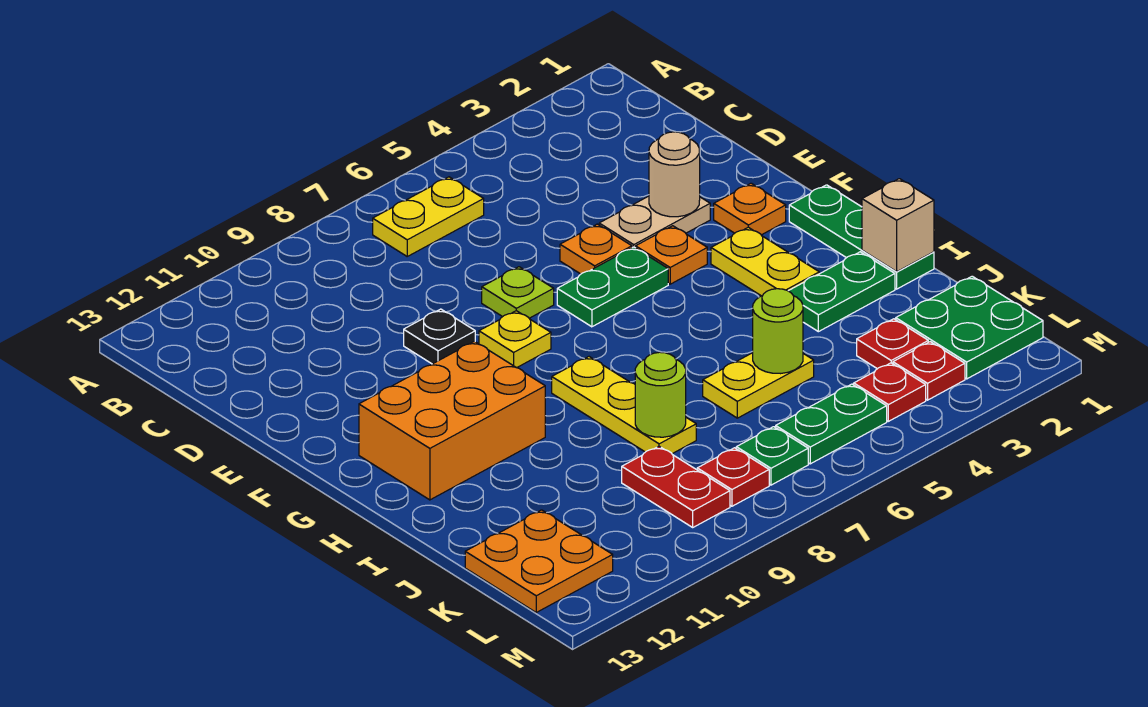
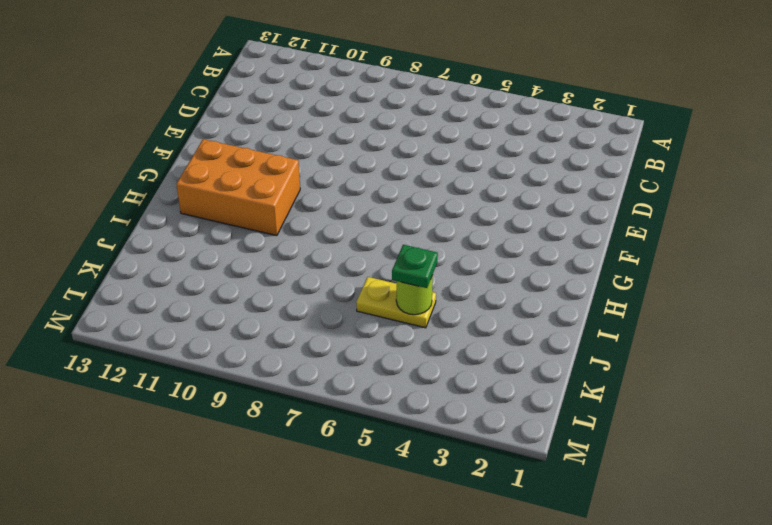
green plate J5 level 3 -> green plate L7 level 1
none -> yellow plate B6:B7 level 1
none -> tan plate E3:E4 level 1
none -> orange plate E5 level 1

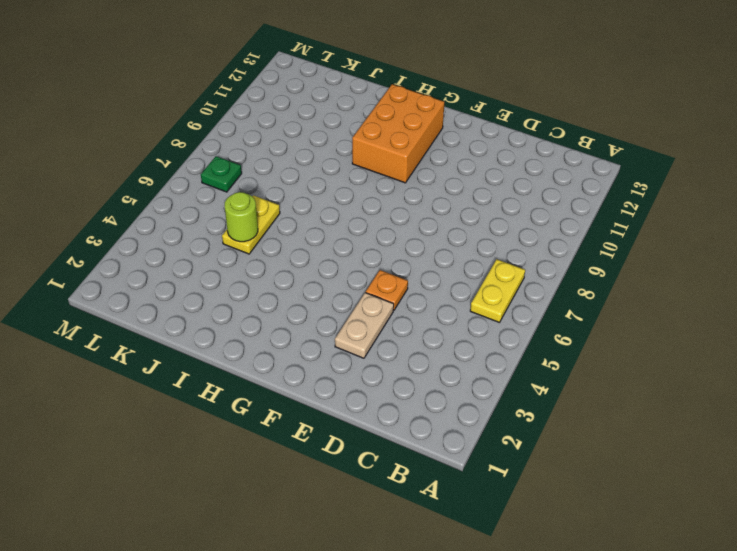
none -> lime plate E7 level 1
none -> black plate E9 level 1
none -> orange plate F2 level 1

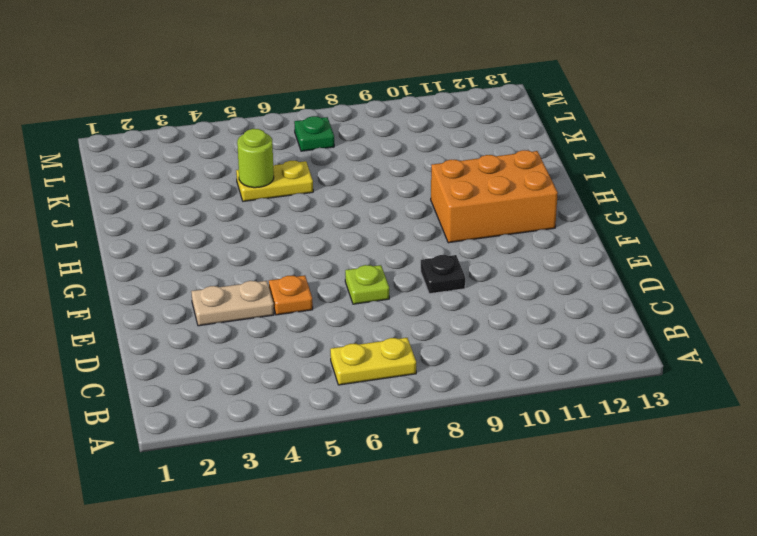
none -> orange plate F2 level 1
none -> orange plate F4 level 1
none -> green plate F5:F6 level 1

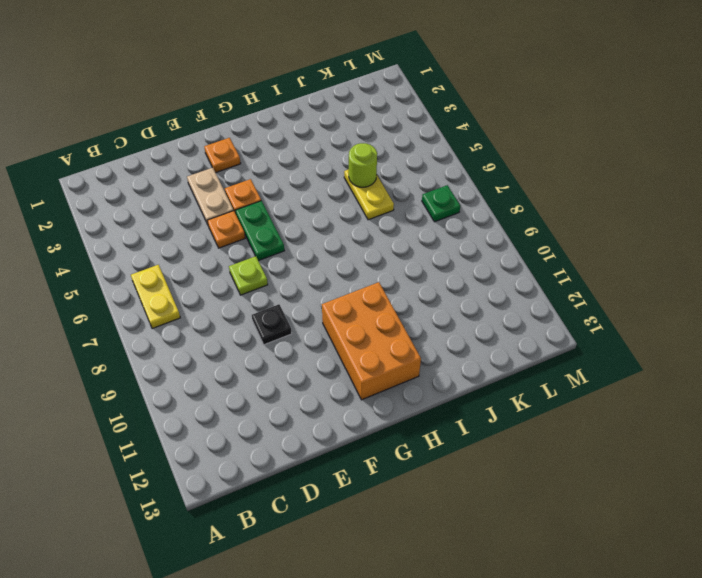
none -> yellow plate F8 level 1
none -> green plate G1:I1 level 1
none -> yellow plate G3:H3 level 1

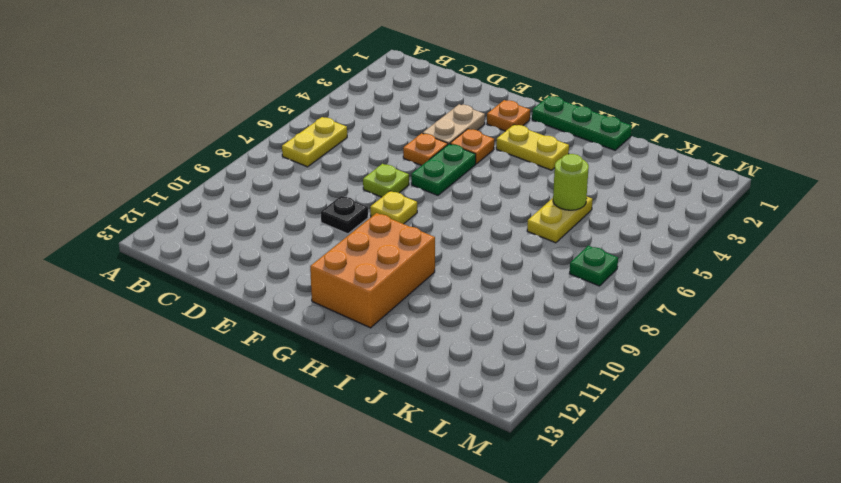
none -> yellow plate H8:J8 level 1
none -> green plate I2:I3 level 1
none -> green plate K1:L2 level 1

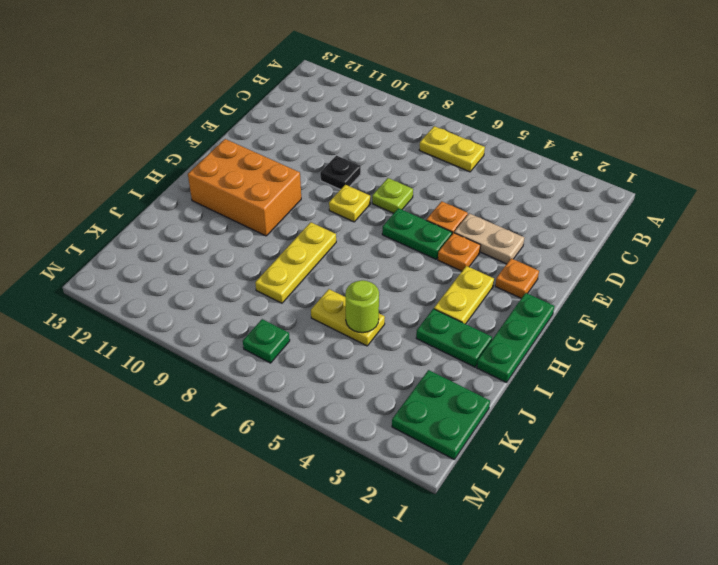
none -> red plate K3 level 1
none -> red plate K9:L9 level 1
none -> orange plate K12:L13 level 1

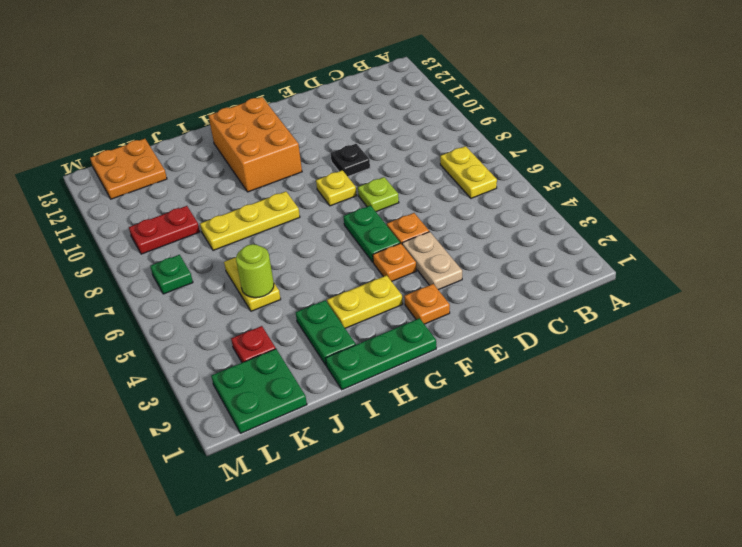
none -> red plate L3 level 1
none -> red plate L4 level 1
none -> green plate L5:L6 level 1

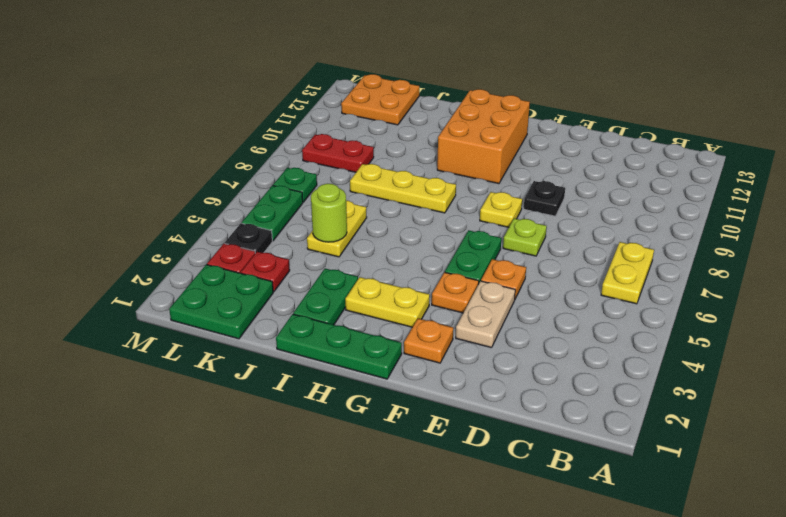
black plate L4 level 1 -> red plate L4 level 1
none -> red plate L8 level 1
none -> tan round brick E3 level 2
none -> tan brick I1 level 2

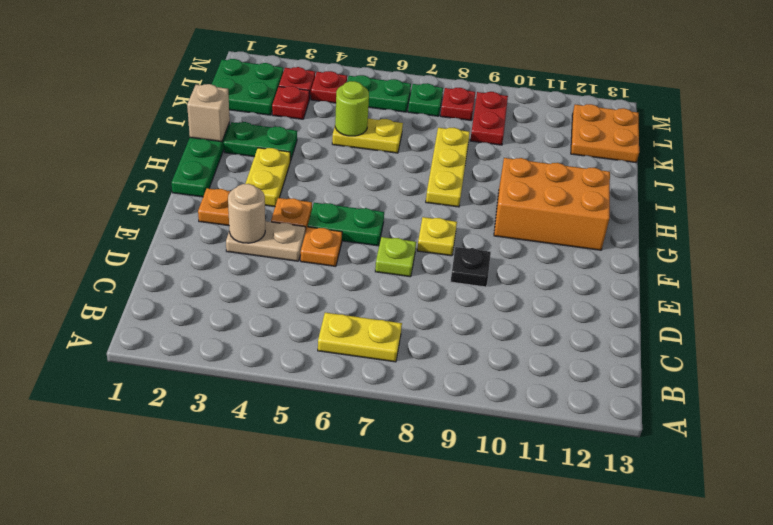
none -> lime round brick J8 level 2

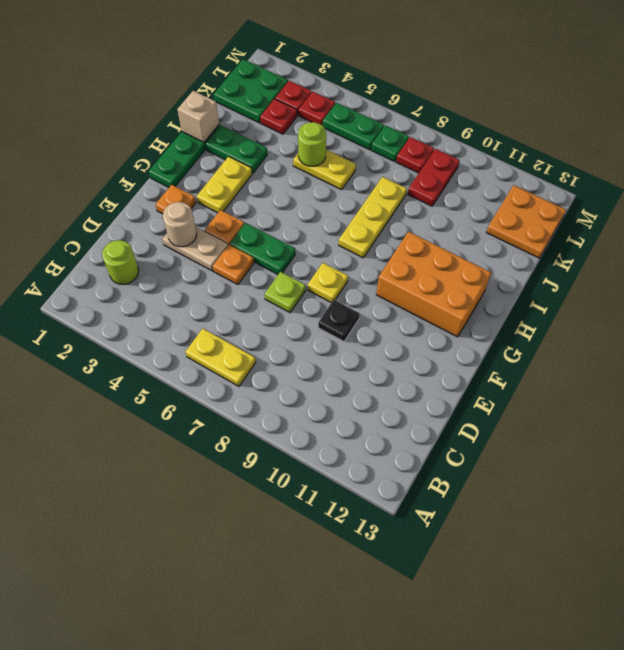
lime round brick C2 level 1 -> lime round brick J8 level 2

